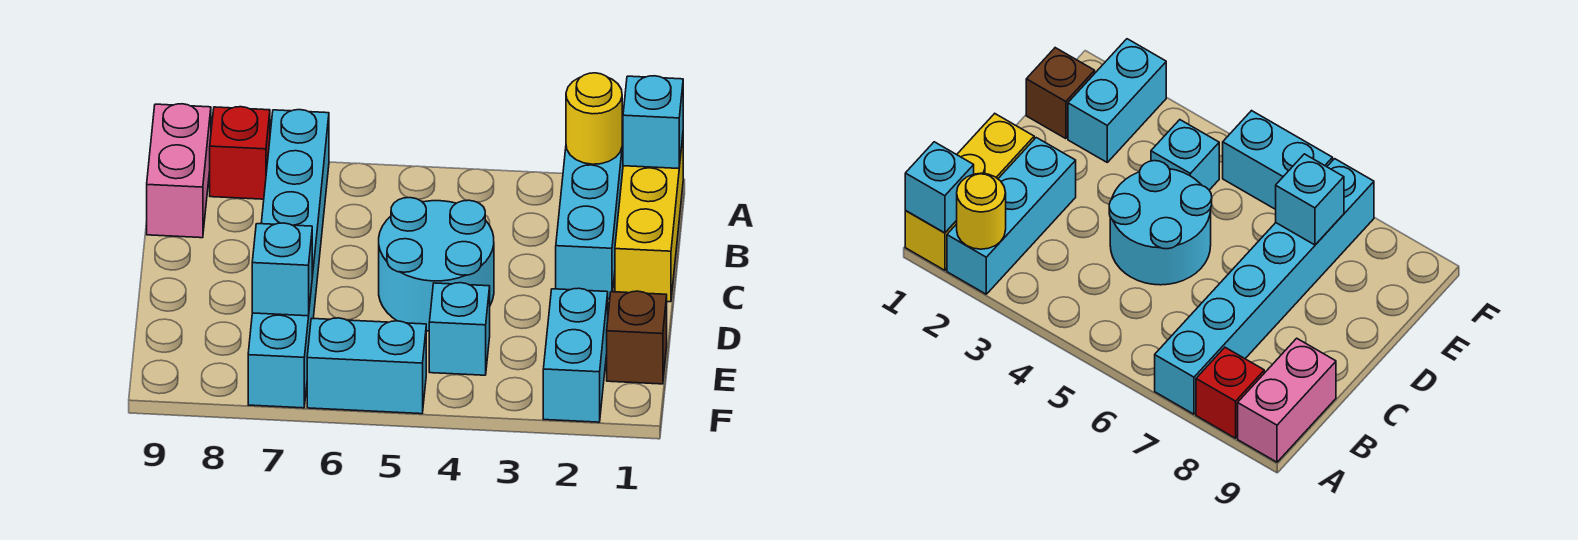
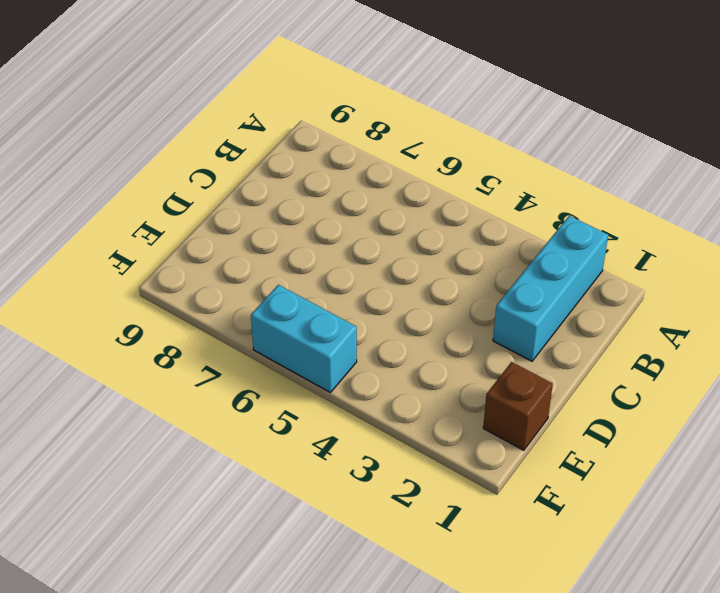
none -> yellow brick A1:C1 level 1
none -> cyan brick A7:F7 level 1
none -> red brick A8 level 1

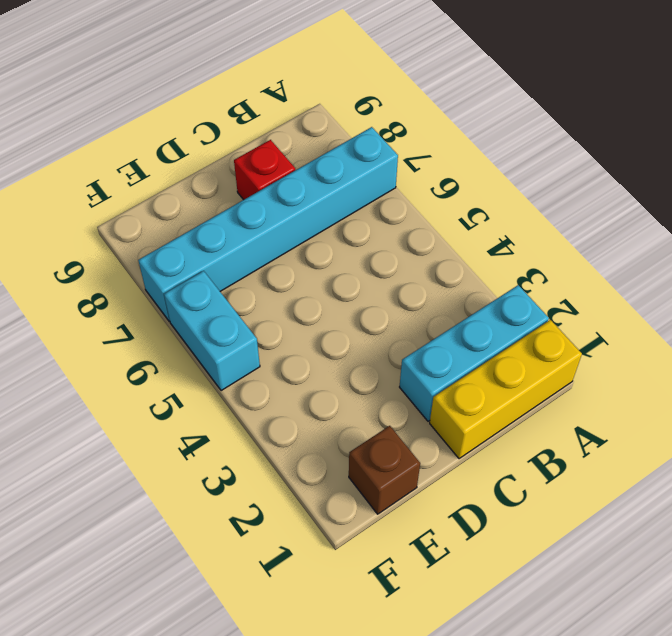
red brick C8 level 1 -> red brick A8 level 1
none -> pink brick A9:B9 level 1
none -> cyan round brick C4:D5 level 1
none -> cyan brick E2:F2 level 1

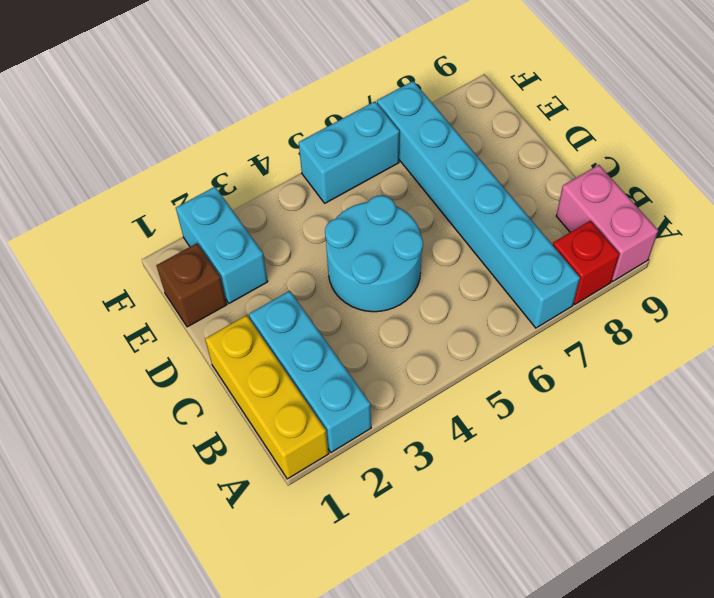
none -> cyan brick E4 level 1
none -> cyan brick A1 level 2
none -> yellow round brick A2 level 2

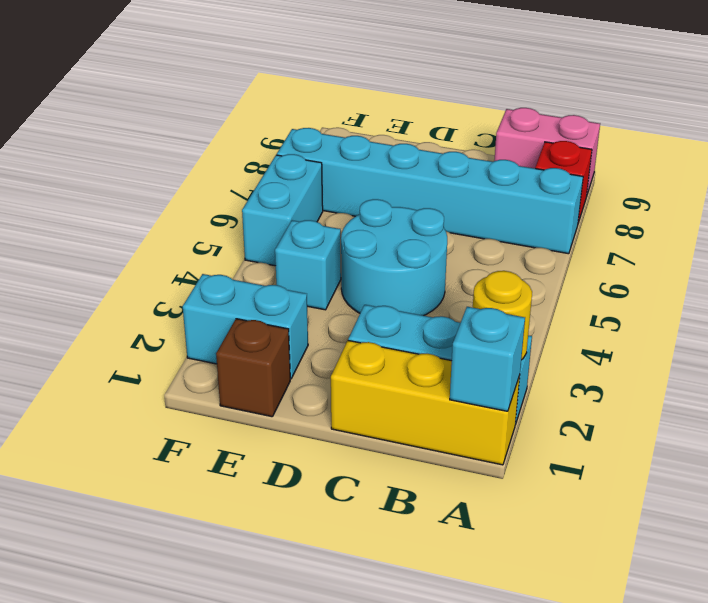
none -> cyan brick E7 level 2

